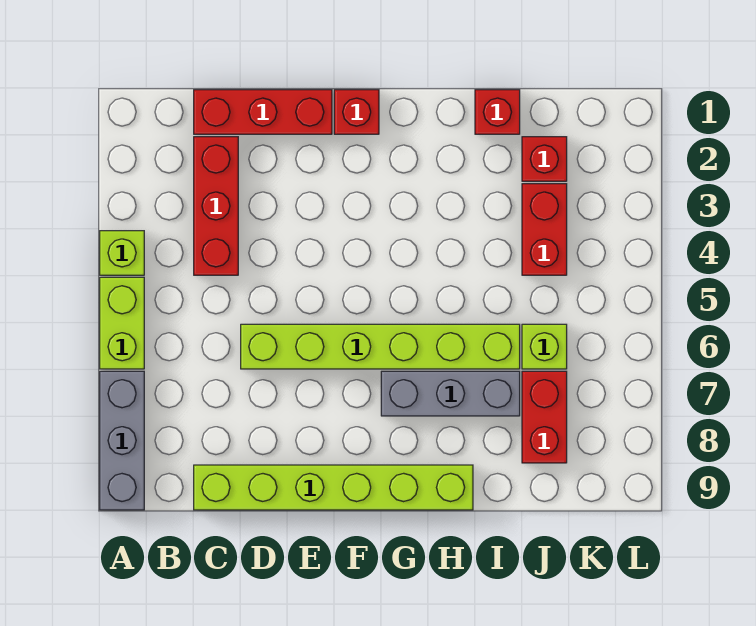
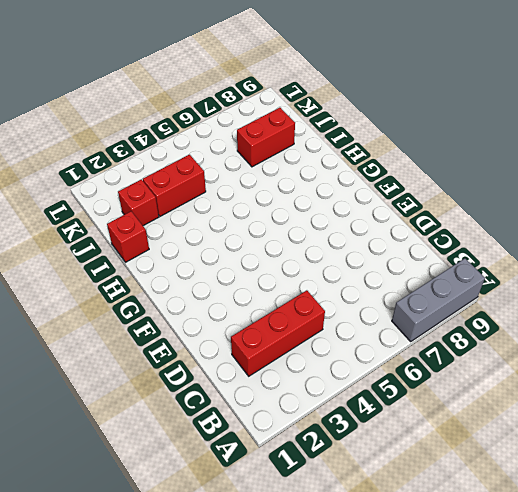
none -> lime brick A4 level 1
none -> lime brick A5:A6 level 1
none -> red brick C1:E1 level 1

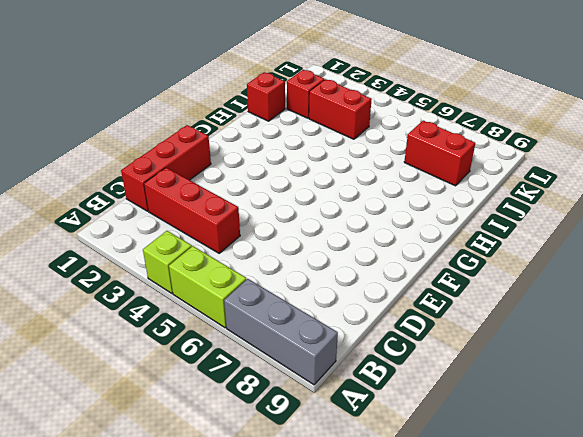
none -> lime brick C9:H9 level 1
none -> lime brick D6:I6 level 1
none -> red brick F1 level 1

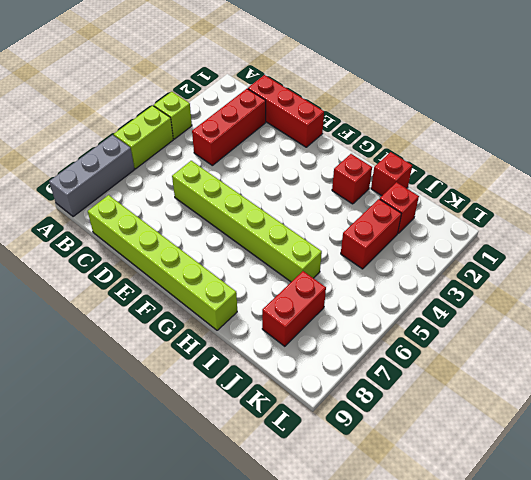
red brick H2 level 1 -> red brick F1 level 1
none -> grey brick G7:I7 level 1
none -> lime brick J6 level 1

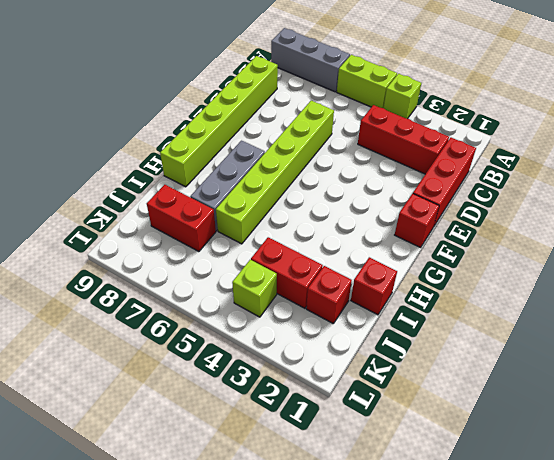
lime brick K4 level 1 -> lime brick J6 level 1

